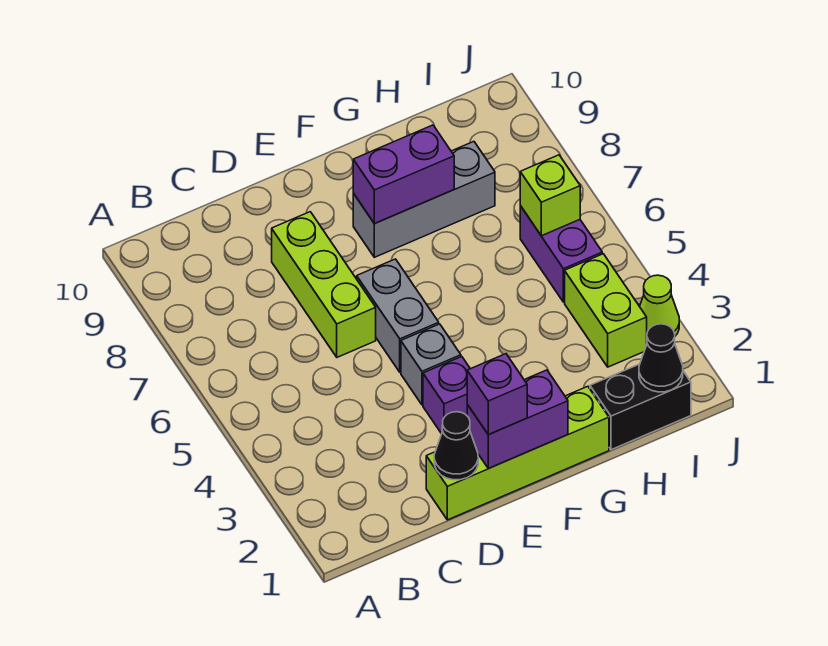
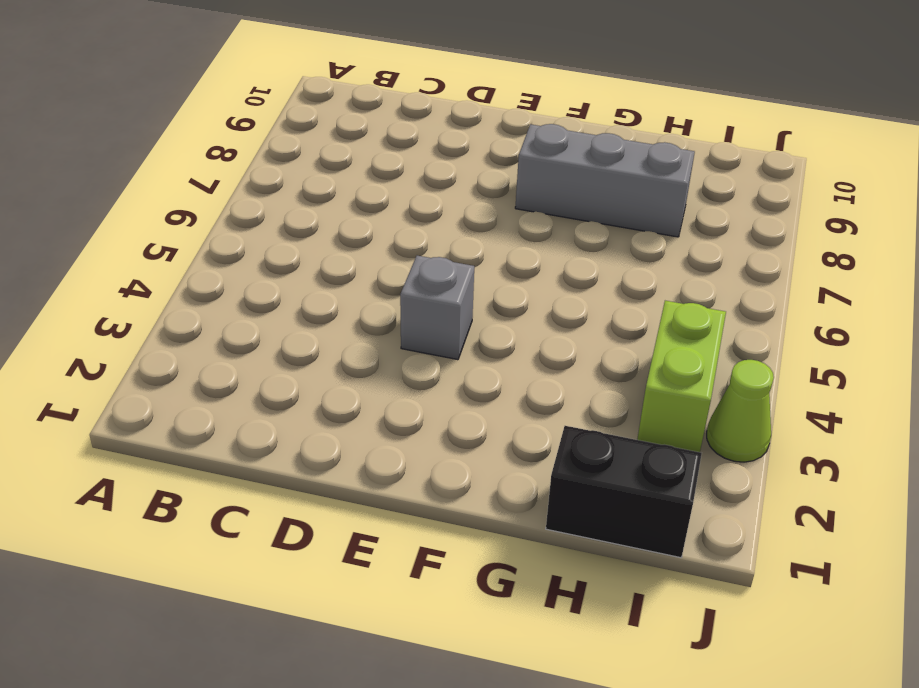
none -> lime brick D1:G1 level 1
none -> lime brick D6:D8 level 1
none -> purple brick E3 level 1

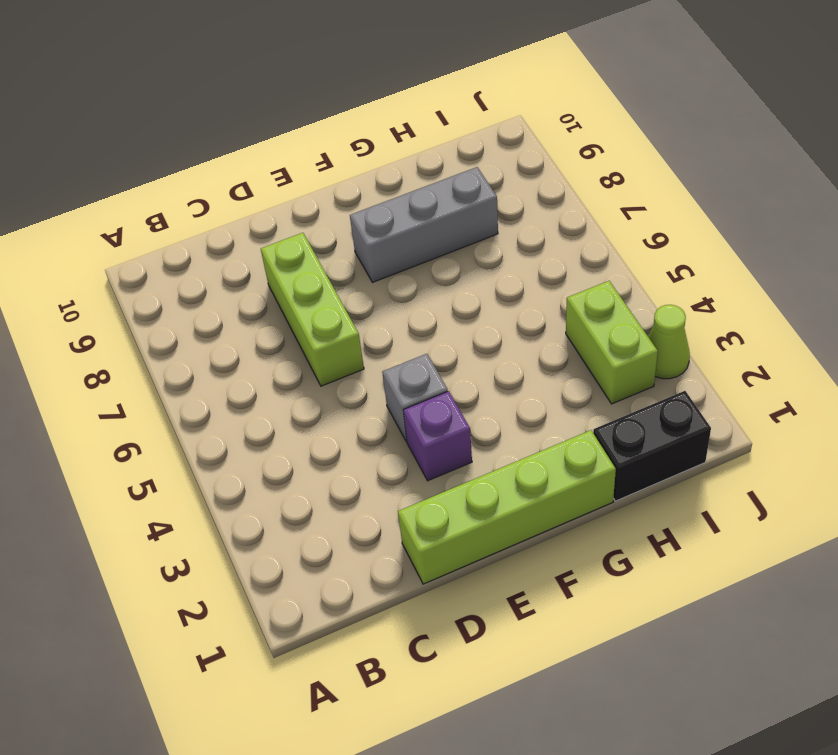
none -> grey brick E5:E6 level 1
none -> purple brick I5:I6 level 1
none -> black cone D1 level 2

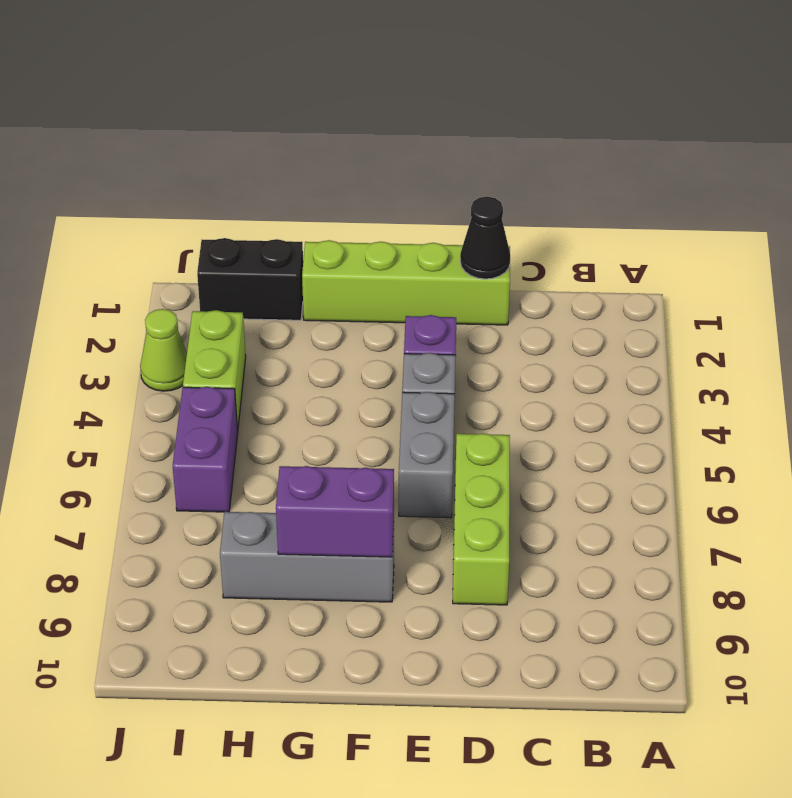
none -> purple brick E1:F1 level 2
none -> black cone I1 level 2
none -> lime brick I6 level 2

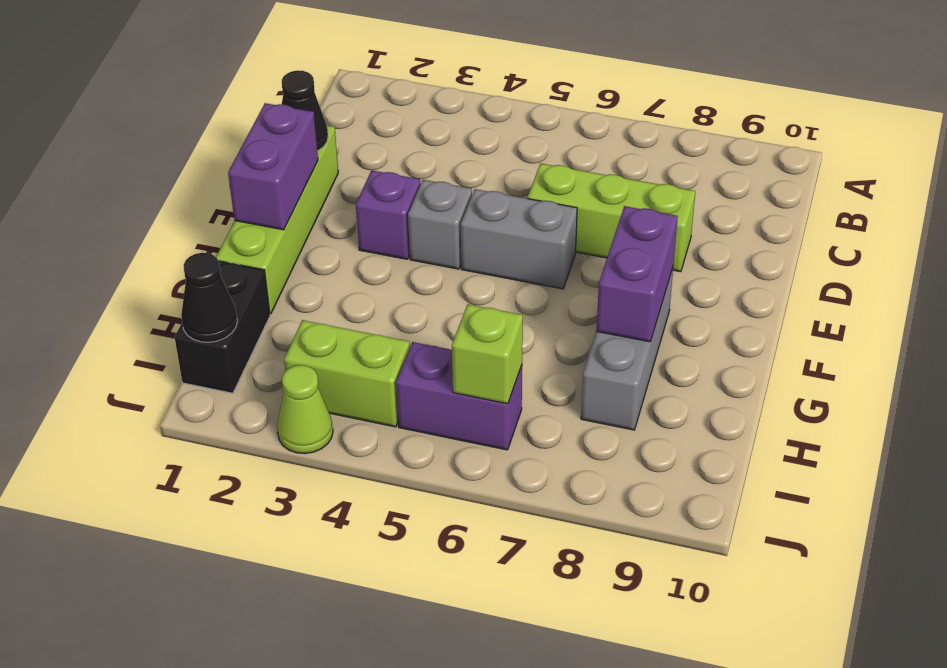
none -> purple brick E1 level 3

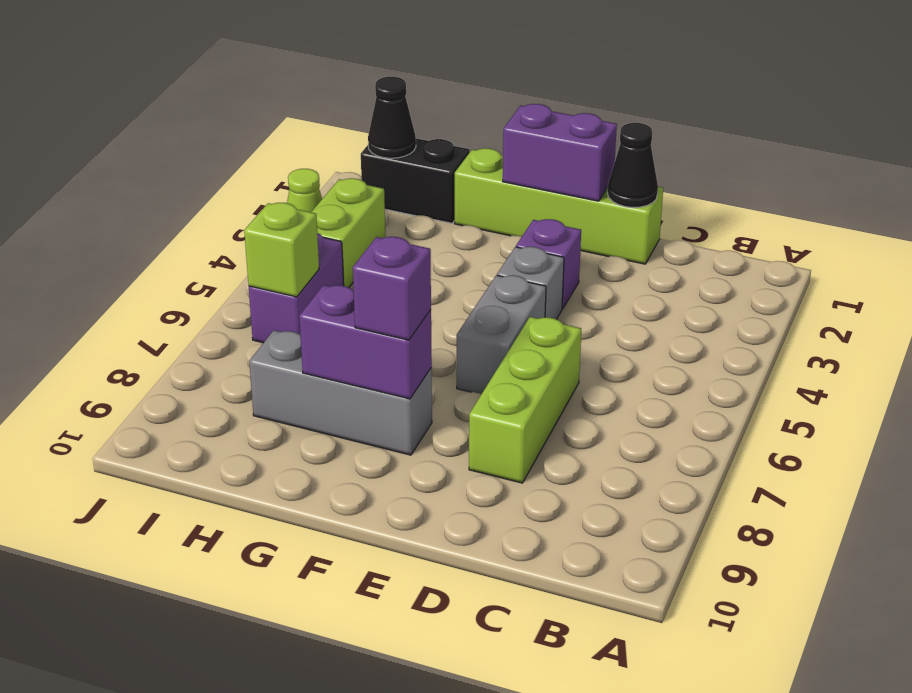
purple brick F8 level 3 -> purple brick E1 level 3

